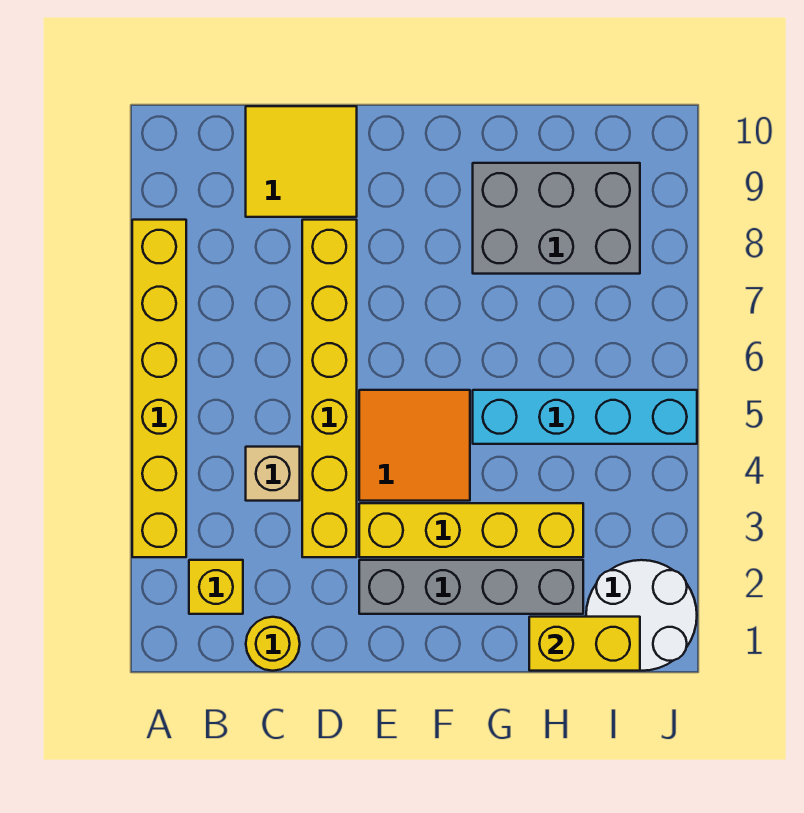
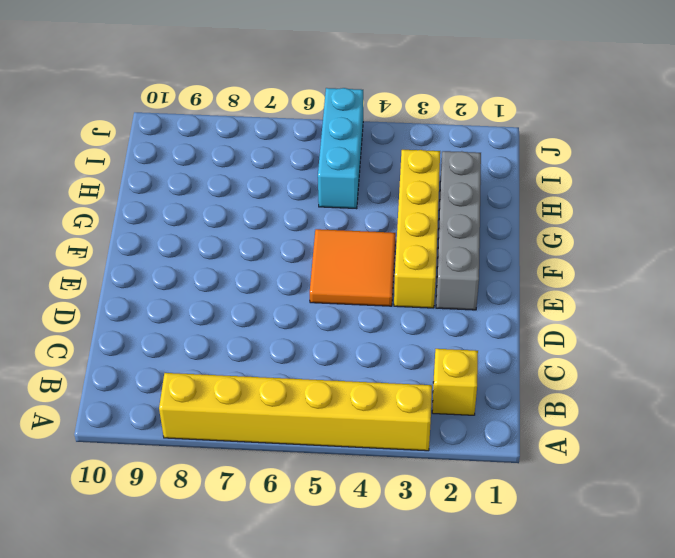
cyan brick H5:J5 level 1 -> cyan brick G5:J5 level 1
none -> yellow round brick C1 level 1
none -> tan brick C4 level 1
none -> yellow tile C9:D10 level 1

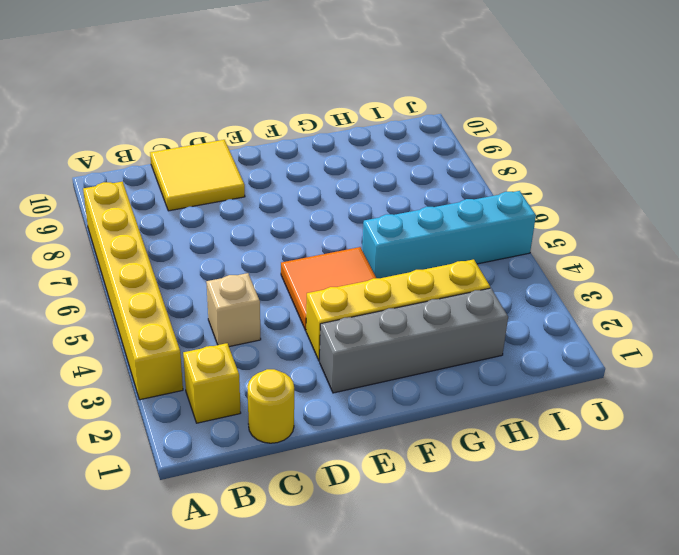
none -> yellow brick D3:D8 level 1
none -> grey brick G8:I9 level 1
none -> white round brick I1:J2 level 1

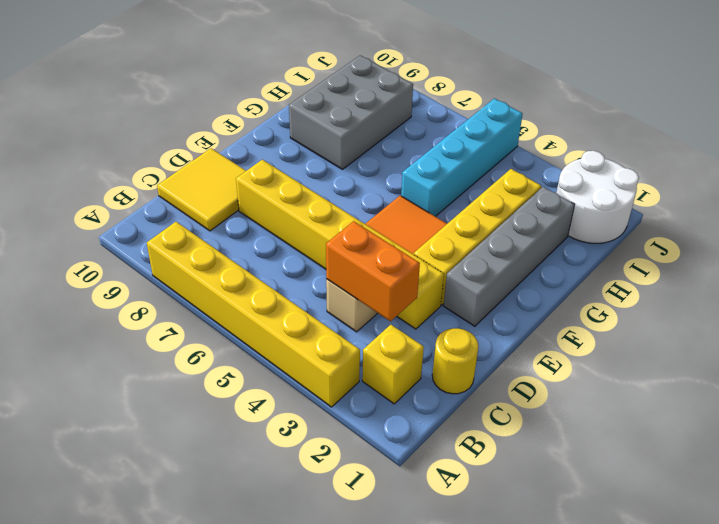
orange brick C3:C4 level 2 -> none
none -> yellow brick H1:I1 level 2

